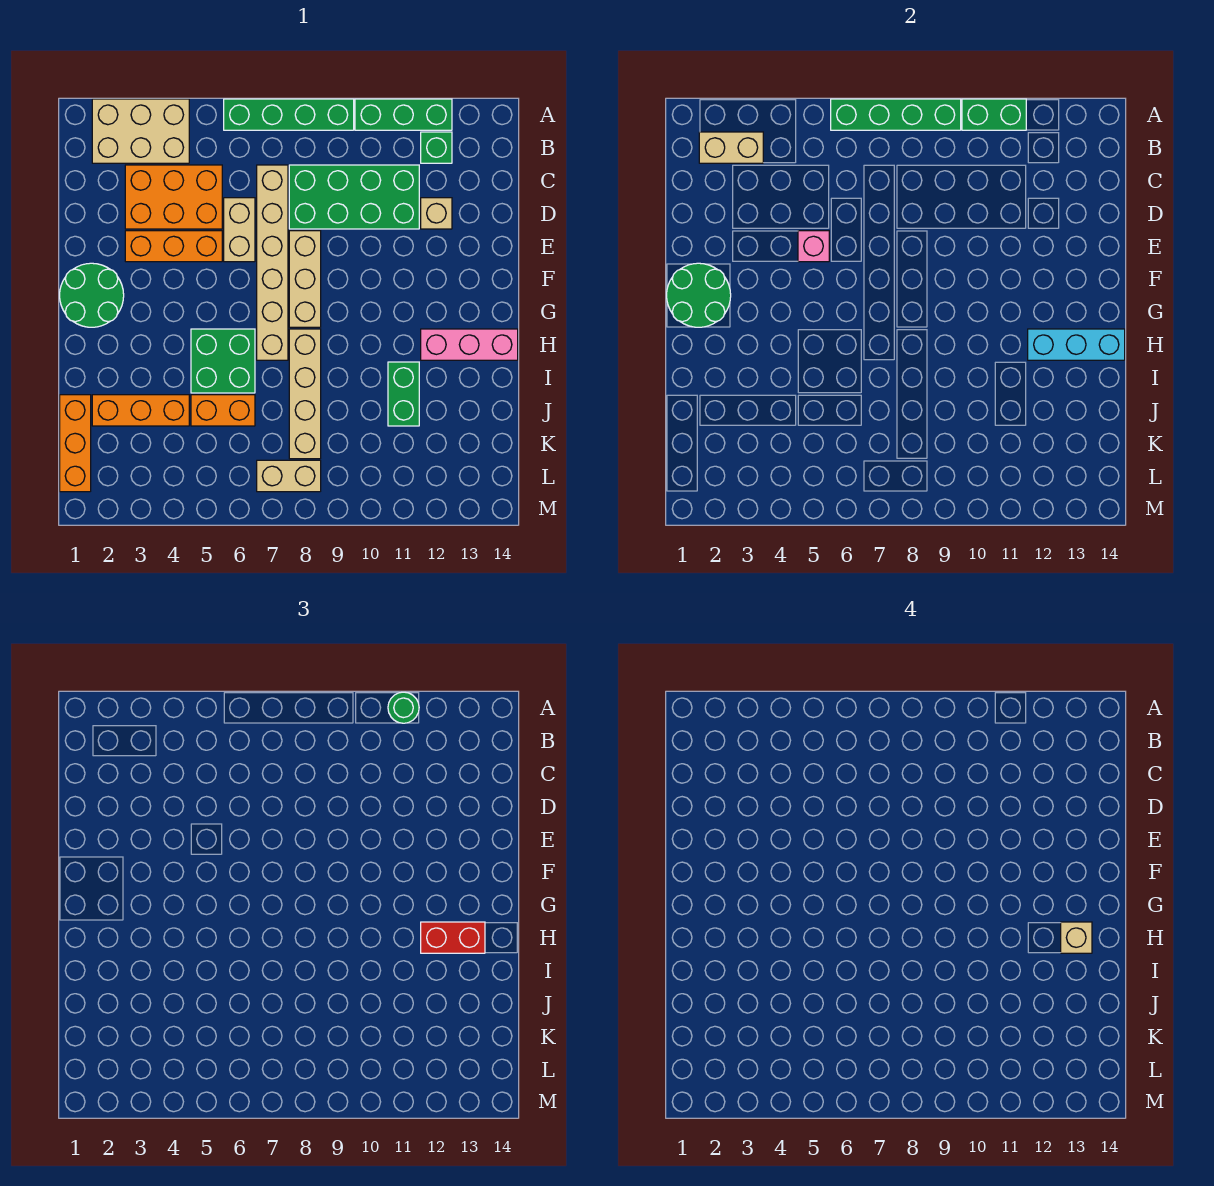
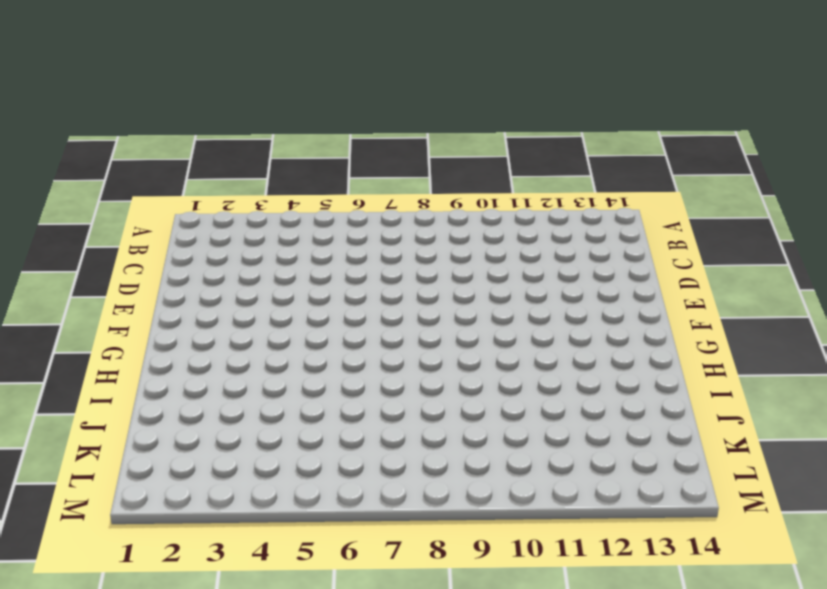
none -> tan brick A2:B4 level 1
none -> green brick A6:A9 level 1
none -> green brick A10:A12 level 1

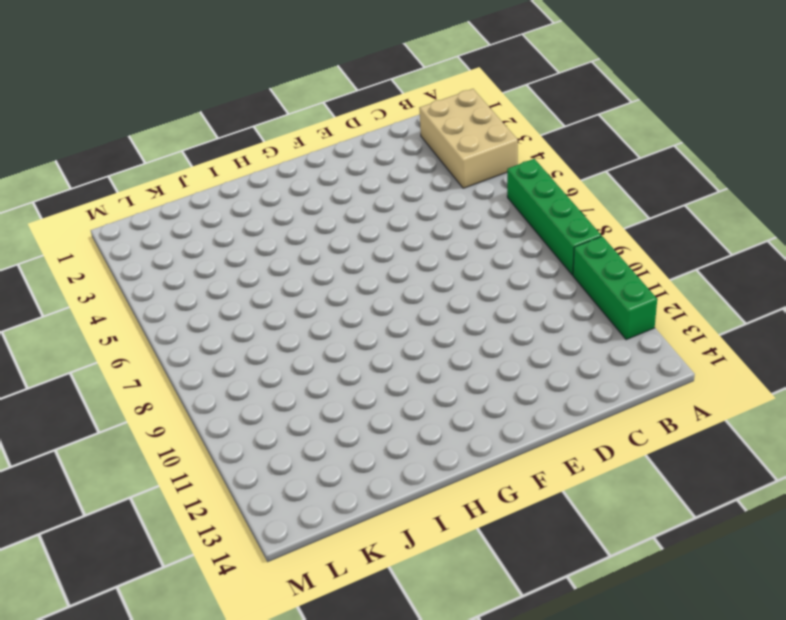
none -> green brick B12 level 1
none -> orange brick C3:D5 level 1
none -> tan brick C7:H7 level 1

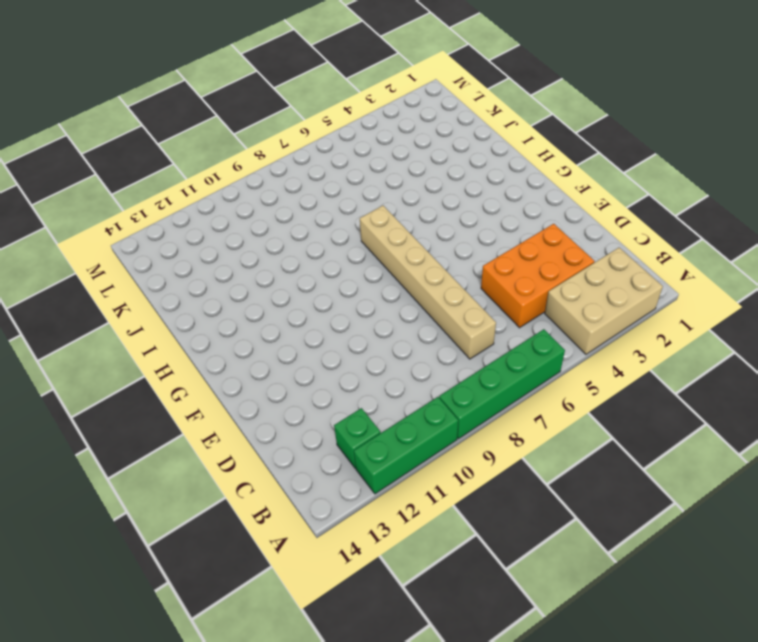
none -> green brick C8:D11 level 1
none -> tan brick D6:E6 level 1
none -> tan brick D12 level 1

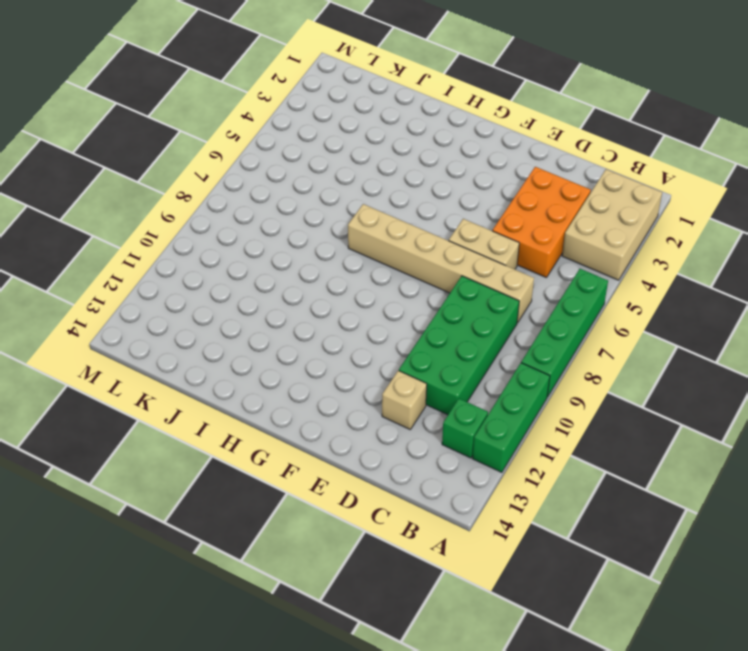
none -> orange brick E3:E5 level 1
none -> tan brick E8:G8 level 1
none -> green round brick F1:G2 level 1

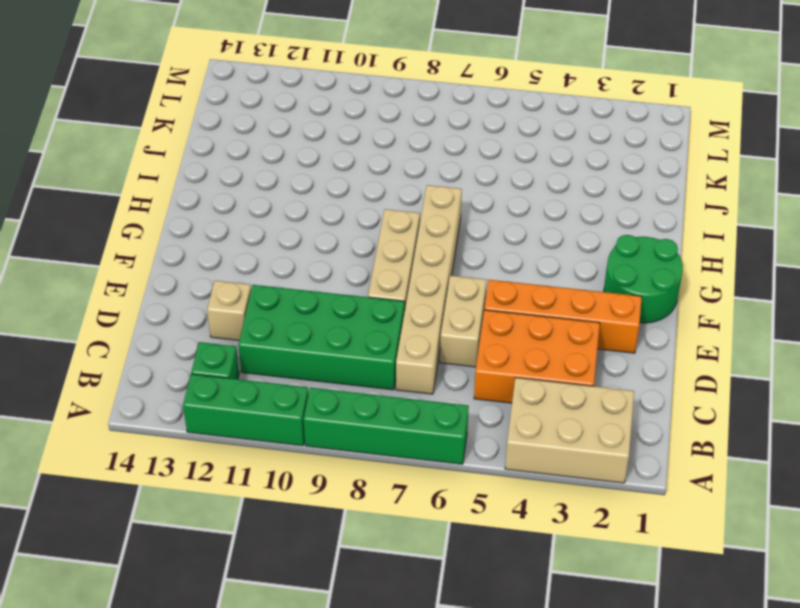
orange brick E2:E5 level 1 -> orange brick E3:E5 level 1
none -> green brick H5:I6 level 1
none -> tan brick H8:K8 level 1
none -> pink brick H12:H14 level 1

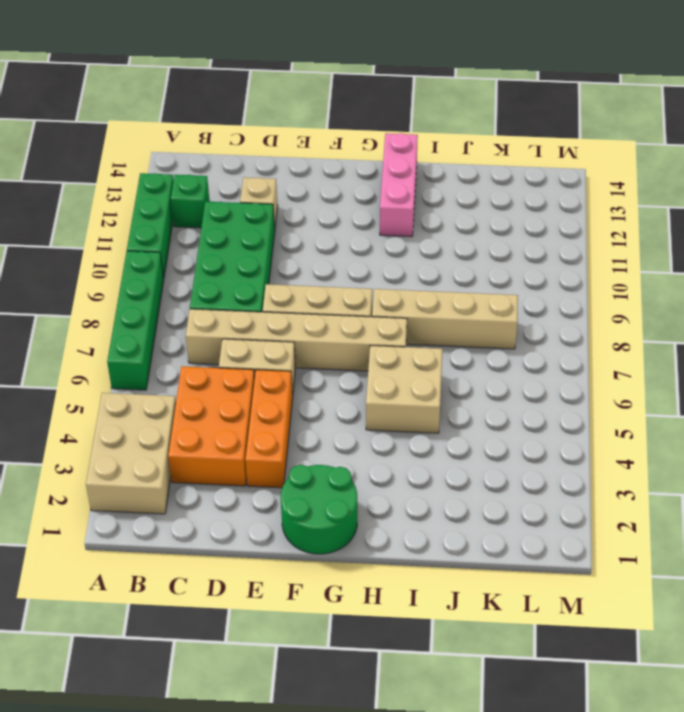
tan brick H5:I6 level 1 -> green brick H5:I6 level 1
none -> green brick I11:J11 level 1
none -> orange brick J1:L1 level 1
none -> orange brick J2:J4 level 1

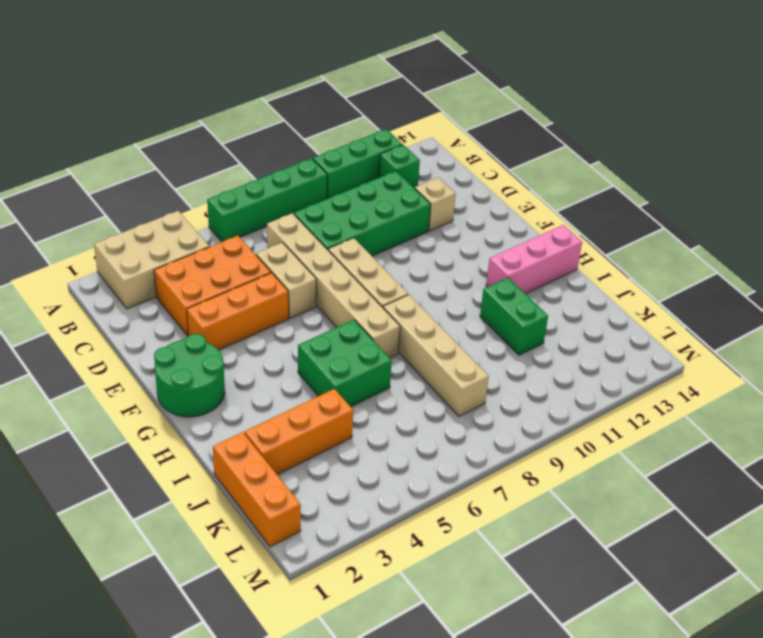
none -> orange brick J5:J6 level 1
none -> tan brick L7:L8 level 1
none -> green brick A6:A9 level 2

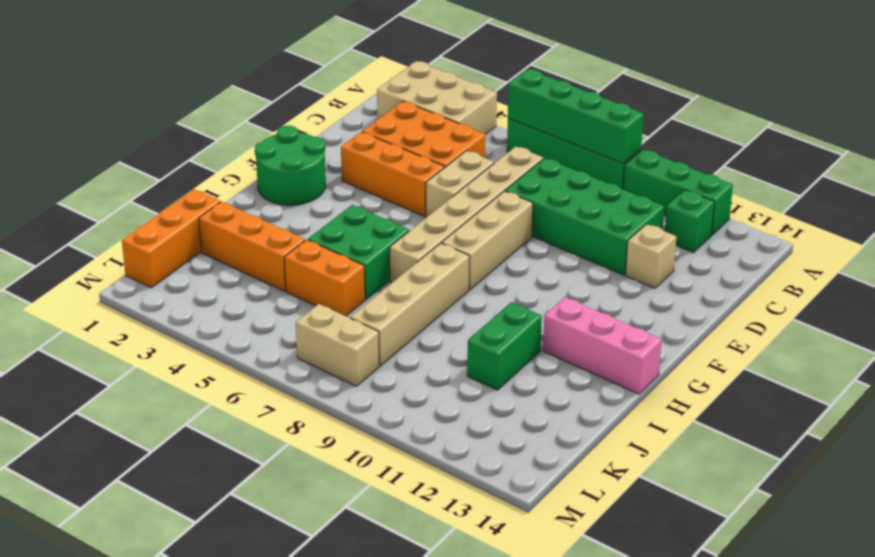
none -> green brick A10:A11 level 2
none -> tan brick B2:B3 level 2
none -> pink brick E5 level 2

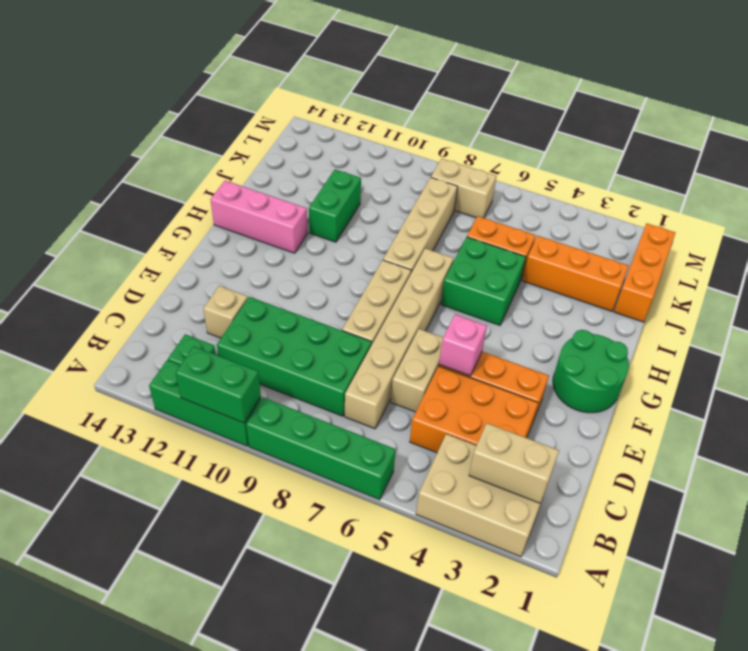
none -> green brick A6:A9 level 2
none -> green round brick F1:G2 level 2
none -> cyan brick H12:H14 level 2

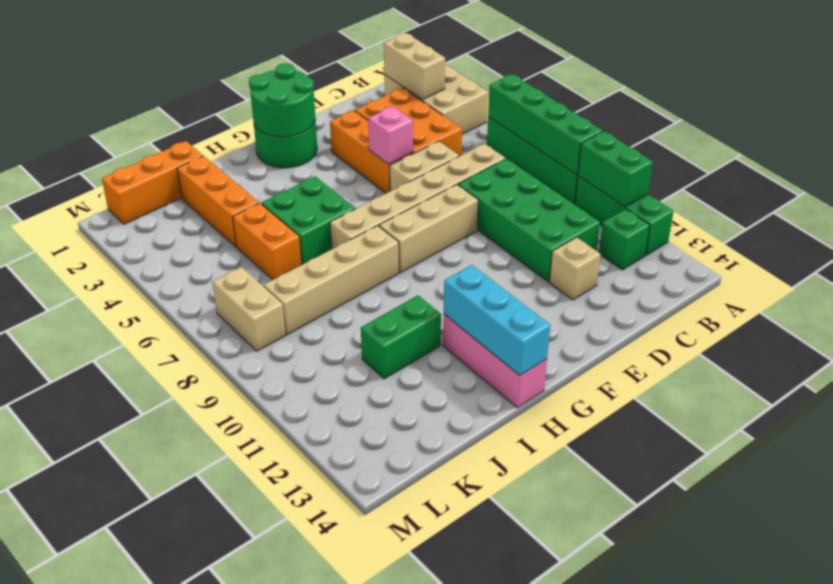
none -> green round brick A11 level 3
none -> red brick H12:H13 level 3
none -> tan brick H13 level 4

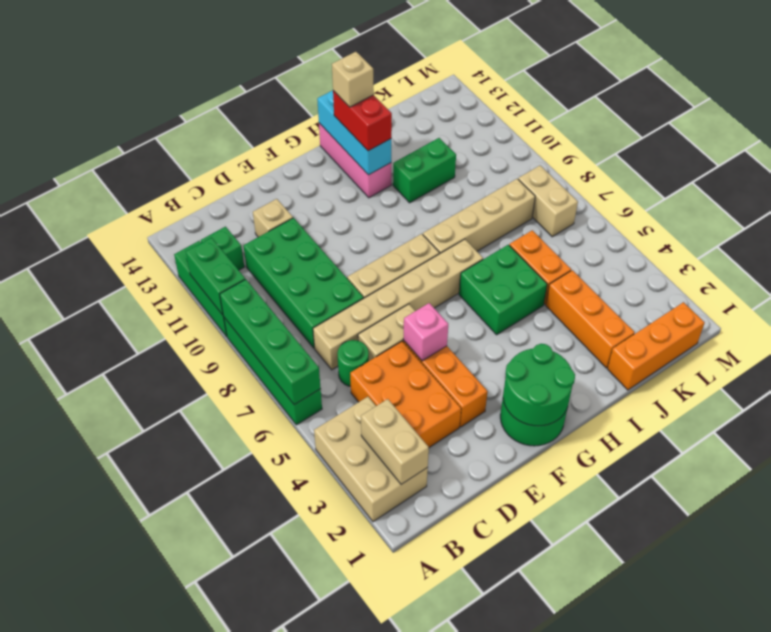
green round brick C6 level 1 -> green round brick A11 level 3

